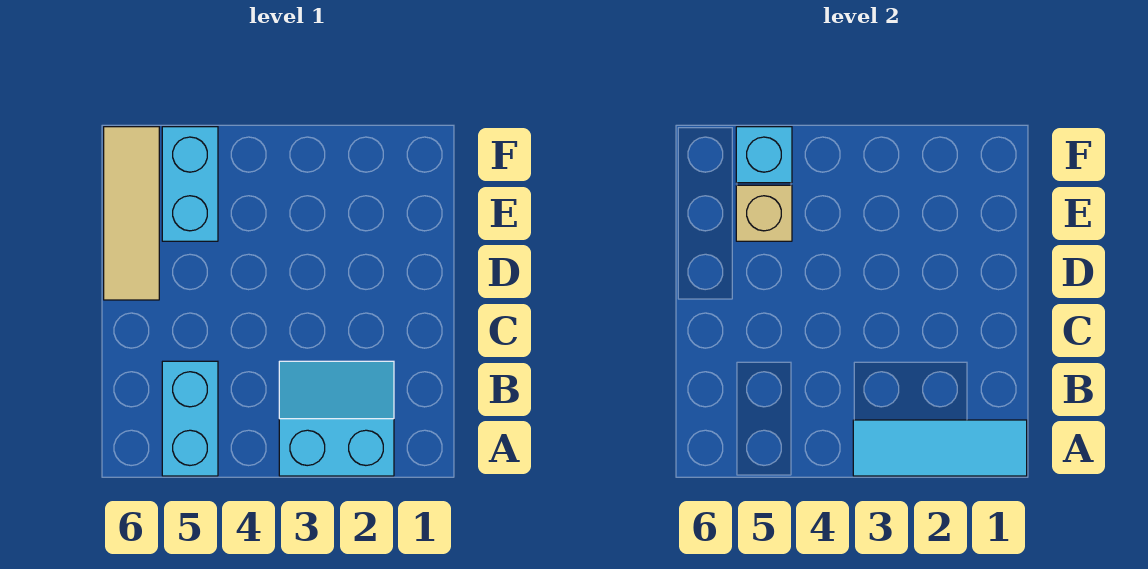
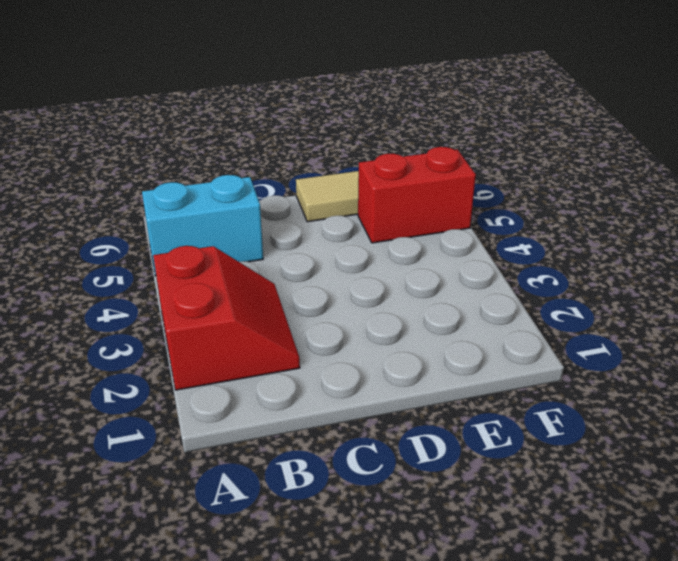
red slope A2:B3 level 1 top A -> cyan slope A2:B3 level 1 top A
red brick E5:F5 level 1 -> cyan brick E5:F5 level 1
none -> cyan tile A1:A3 level 2
none -> tan brick E5 level 2

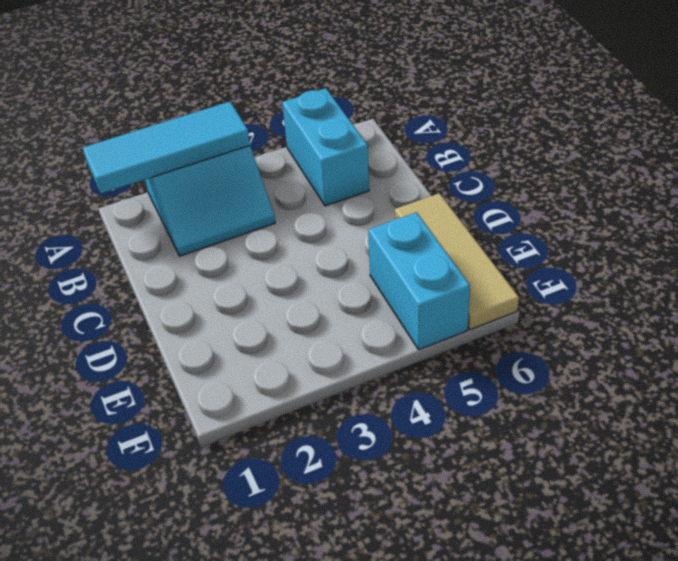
none -> tan brick E5 level 2
none -> cyan brick F5 level 2

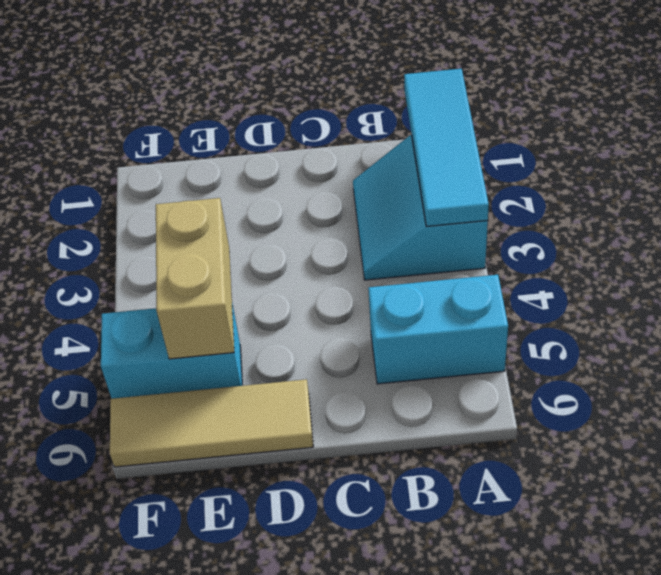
tan brick E4:E5 level 2 -> tan brick E5 level 2
none -> cyan brick F5 level 2

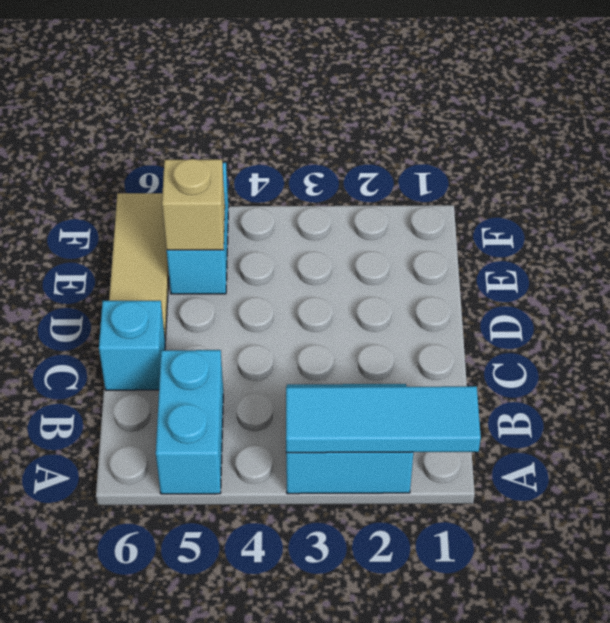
cyan brick C6 level 1 -> cyan brick F5 level 2

